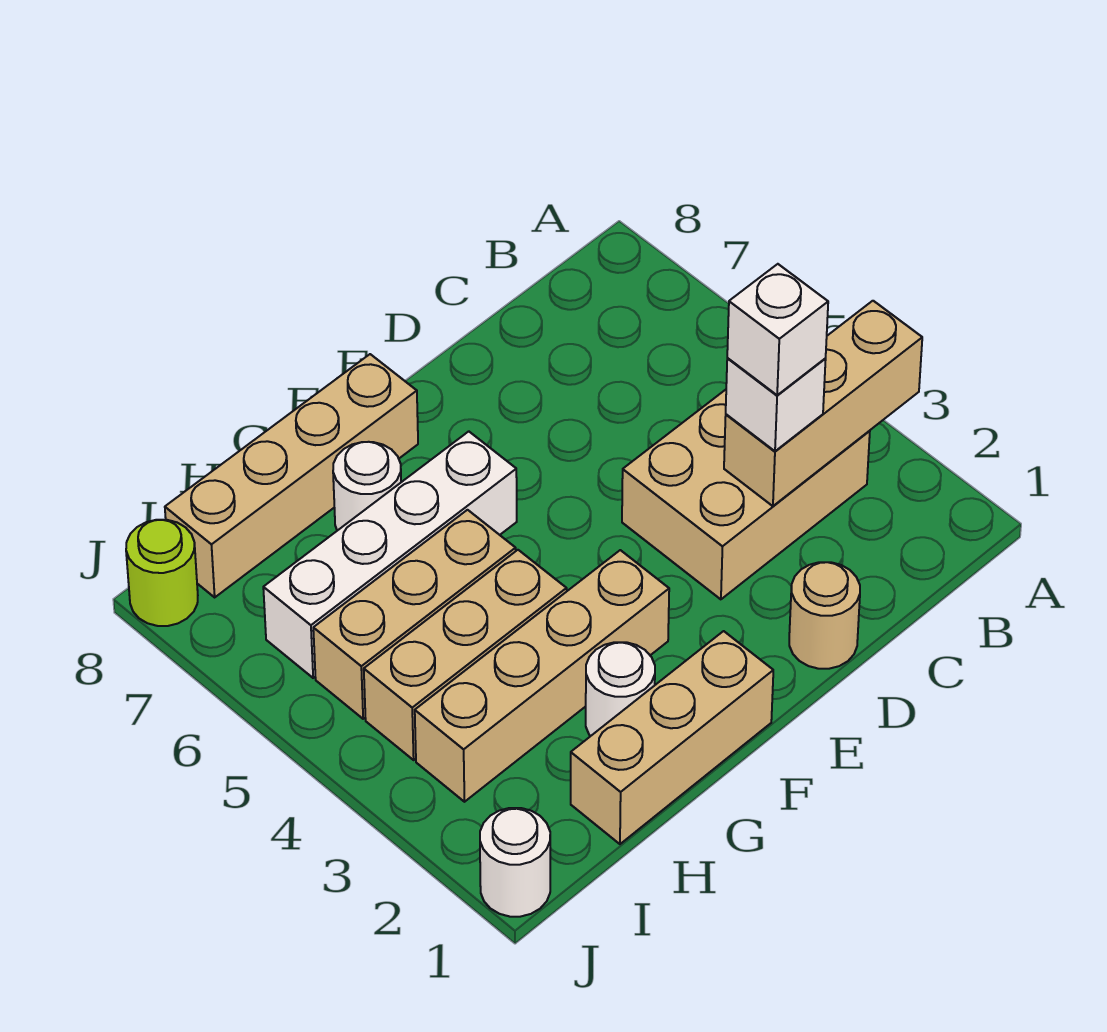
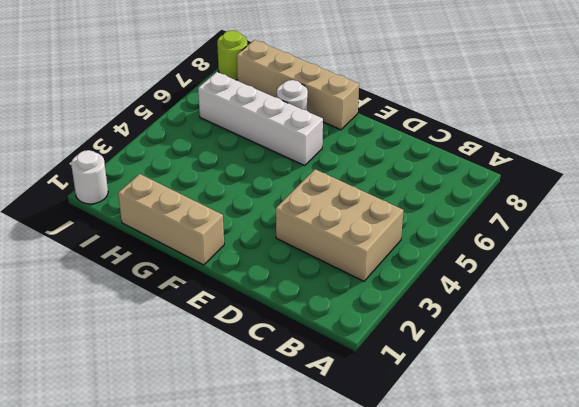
none -> tan round brick D1 level 1
none -> tan brick F3:I3 level 1
none -> white round brick G2 level 1

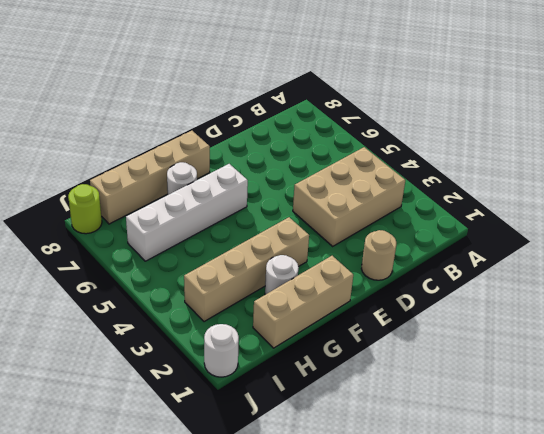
none -> tan brick G4:I4 level 1
none -> tan brick G5:I5 level 1
none -> tan brick A3:C3 level 2

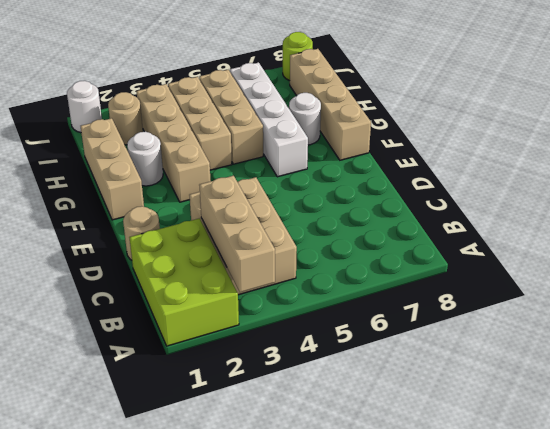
lime brick A1:C2 level 1 -> none
tan round brick I2 level 1 -> none
none -> white brick C3 level 3
none -> white brick C3 level 4

